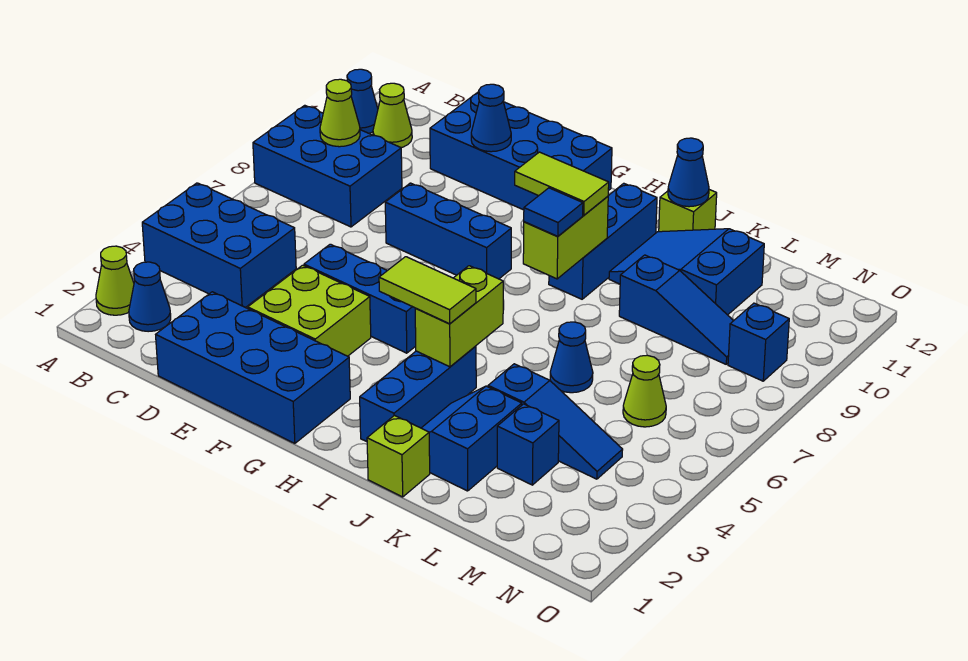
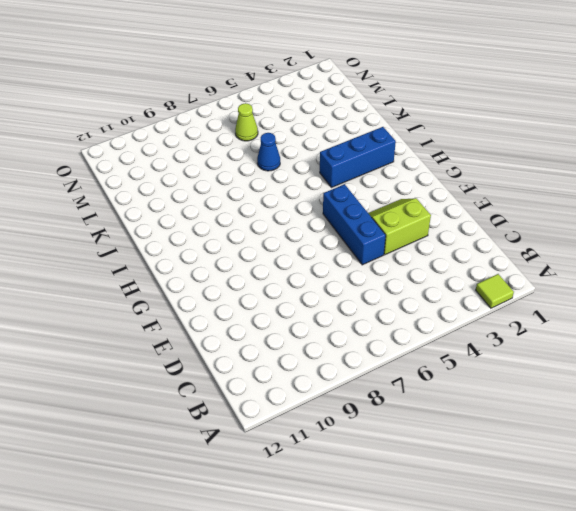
lime tile A2 level 1 -> lime cone A2 level 1
lime slope E3:F4 level 1 top E -> lime brick E3:F4 level 1
none -> blue brick A4:C5 level 1
none -> blue brick A8:C9 level 1
none -> blue cone A11 level 1
none -> blue cone B2 level 1

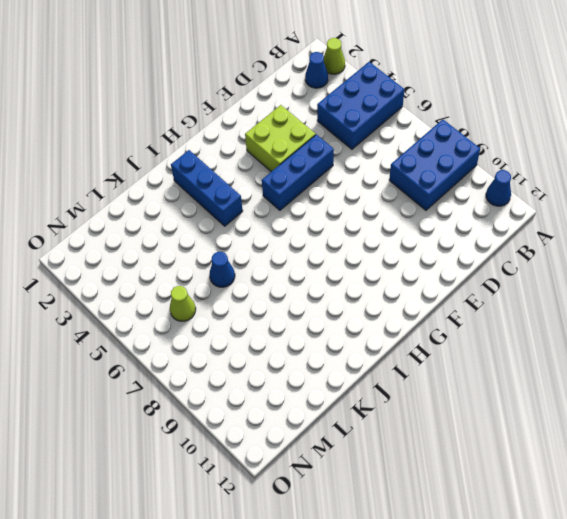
none -> lime cone B11 level 1
none -> blue brick D1:G2 level 1
none -> blue brick D11:G12 level 1
none -> blue brick E8:G8 level 1

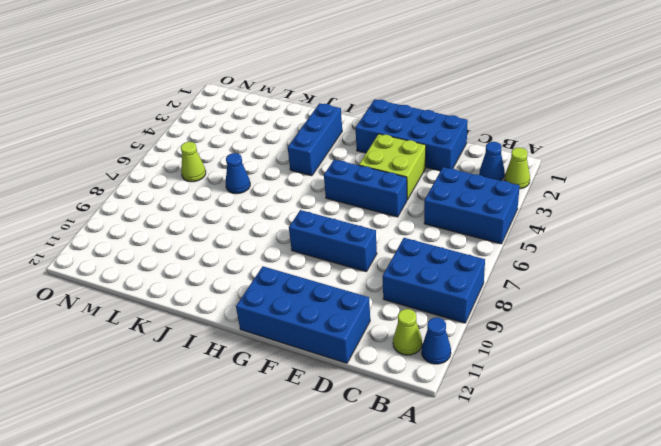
none -> blue brick I9:I11 level 1
none -> lime brick J1 level 1
none -> blue slope J2:K3 level 1 top K
none -> blue slope J10:L11 level 1 top L

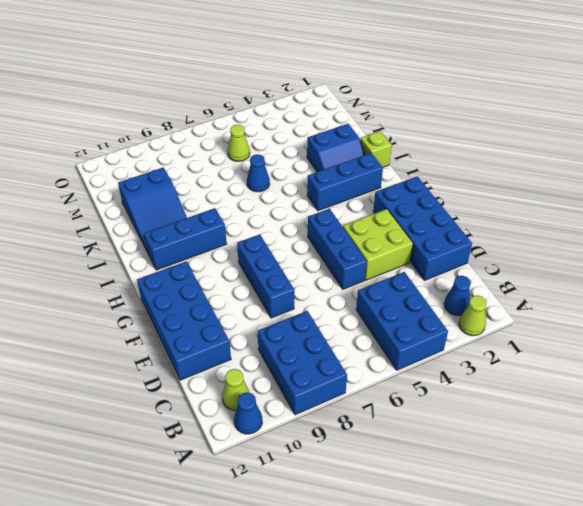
none -> lime brick J12 level 1
none -> blue slope K4:M4 level 1 top K
none -> blue slope K9:M9 level 1 top K
none -> blue brick L3 level 1

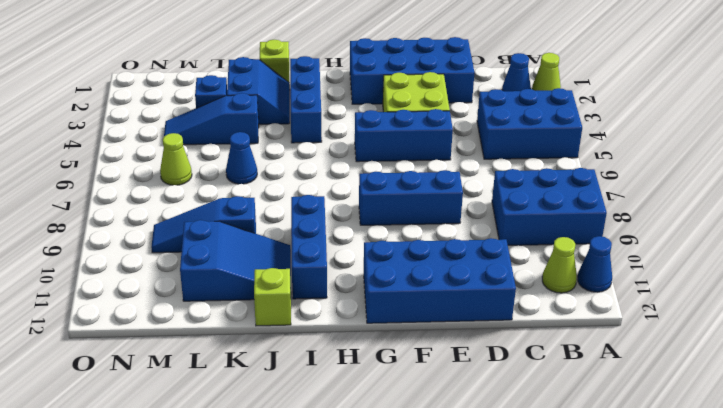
none -> blue brick N9 level 1
none -> lime cone B9 level 2
none -> blue cone E11 level 2
none -> lime brick I4:I5 level 2

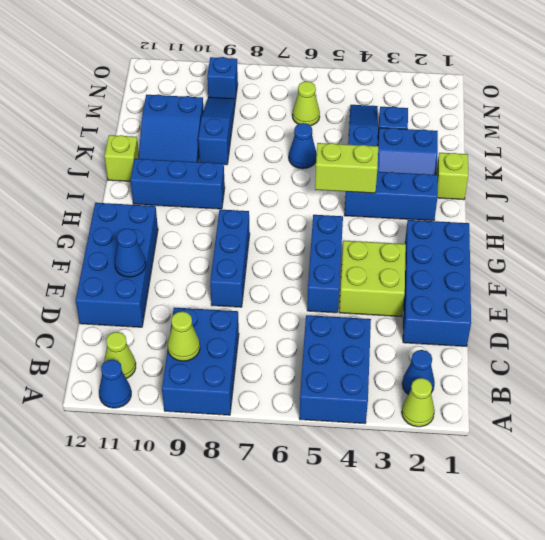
none -> lime brick I8:I9 level 2
none -> blue cone J12 level 2
none -> lime tile H4:I4 level 3
none -> lime tile H9:I9 level 3

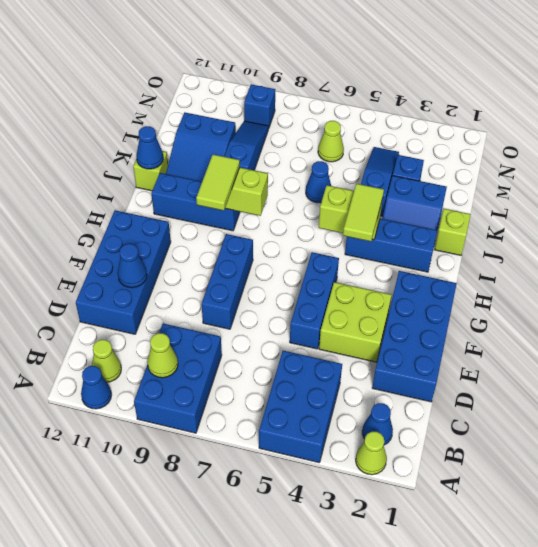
none -> blue tile I8 level 3

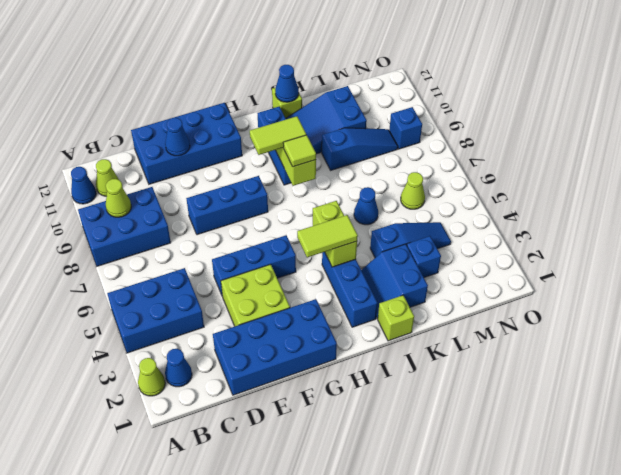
lime tile I8 level 3 -> blue tile I8 level 3

